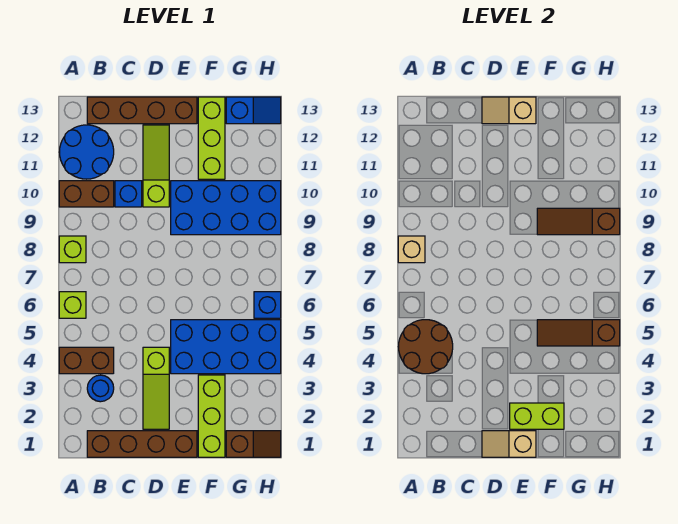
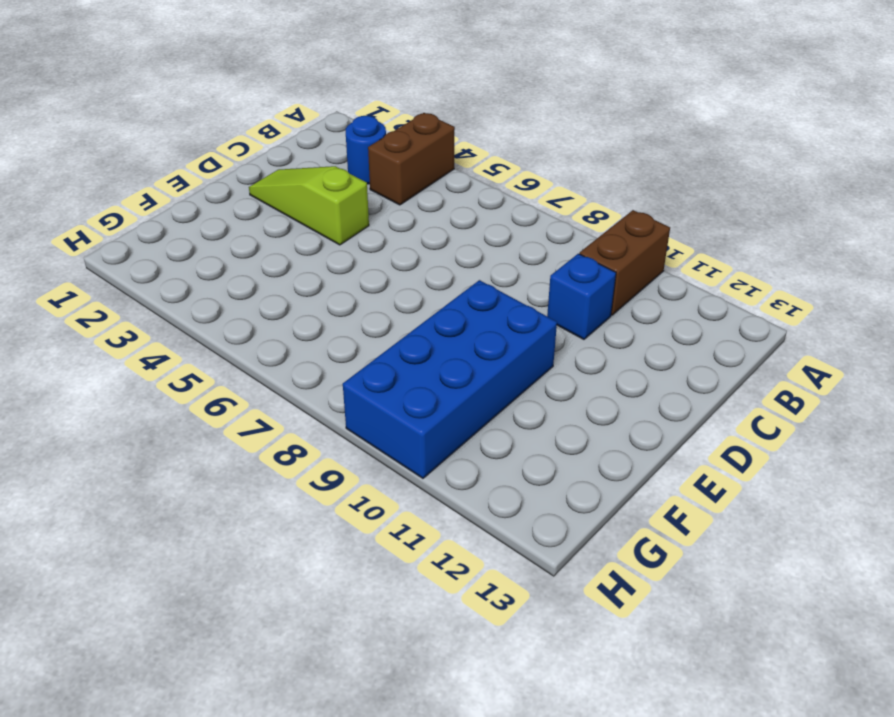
none -> lime brick A6 level 1
none -> lime brick A8 level 1
none -> blue round brick A11:B12 level 1

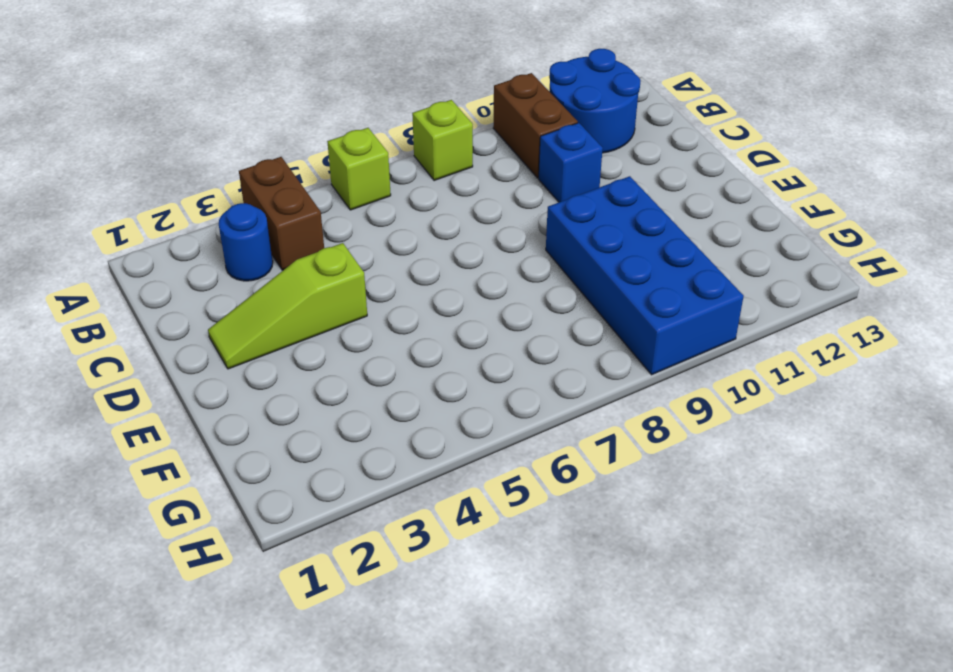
none -> brown brick B1:E1 level 1
none -> brown brick B13:E13 level 1
none -> lime slope D10:D12 level 1 top 10

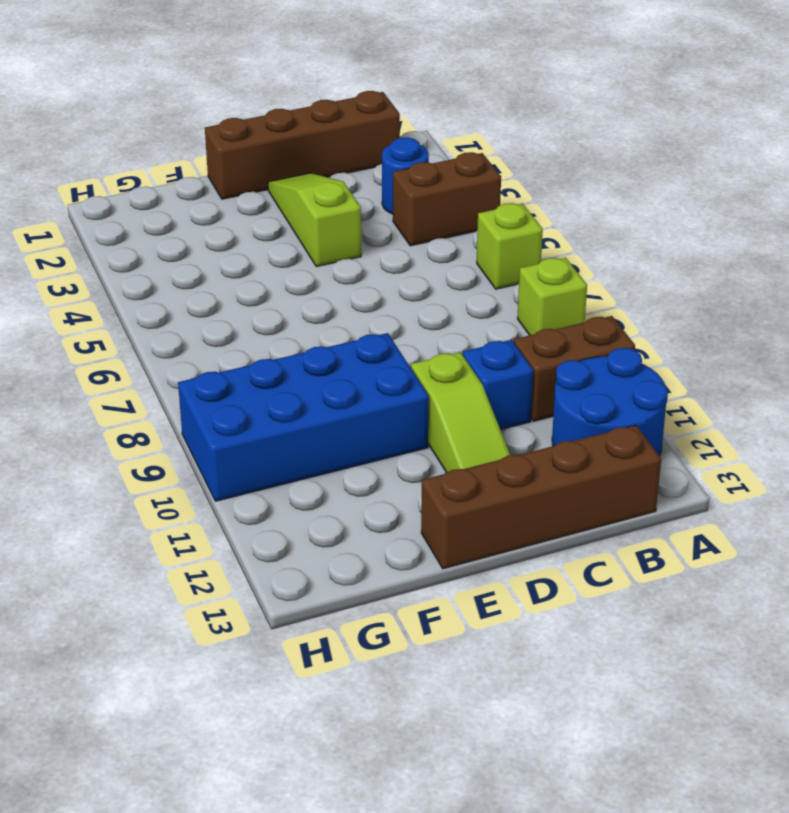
none -> blue brick E4:H5 level 1
none -> lime brick F1:F3 level 1
none -> lime brick F11:F13 level 1

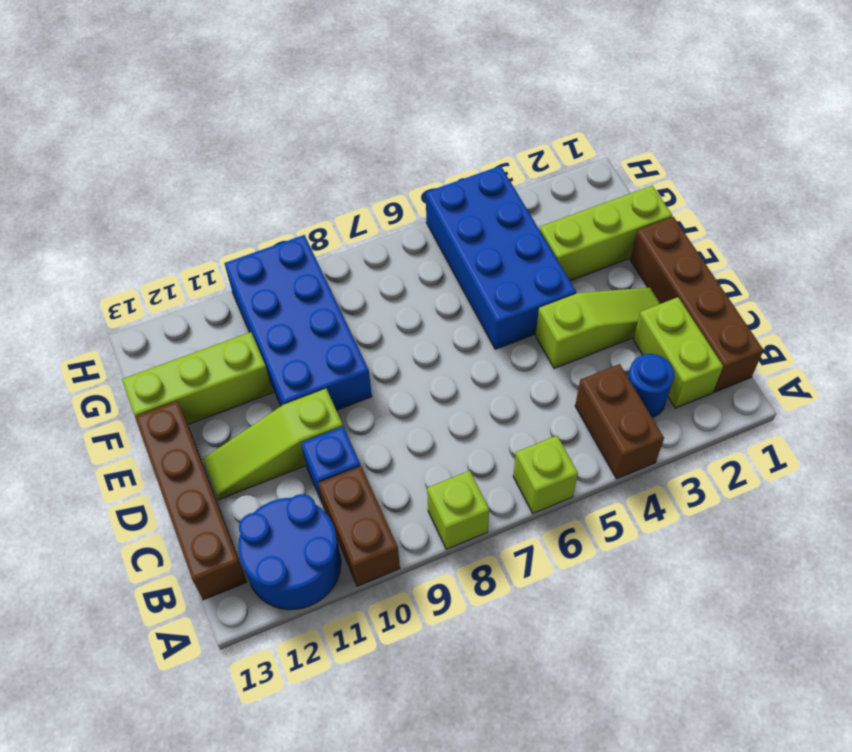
lime brick B2:C2 level 1 -> lime brick E2:F2 level 2
none -> brown slope G1:H1 level 1 top G
none -> blue slope G13:H13 level 1 top G
none -> blue brick H6 level 1

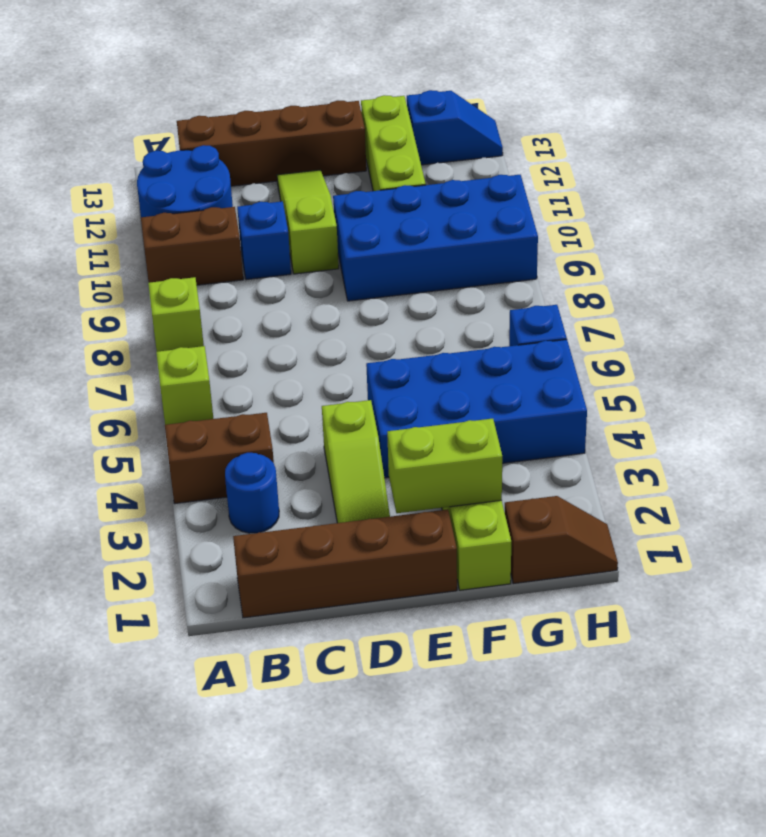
none -> brown round brick A4:B5 level 2
none -> tan brick A8 level 2
none -> tan slope D1:E1 level 2 top E

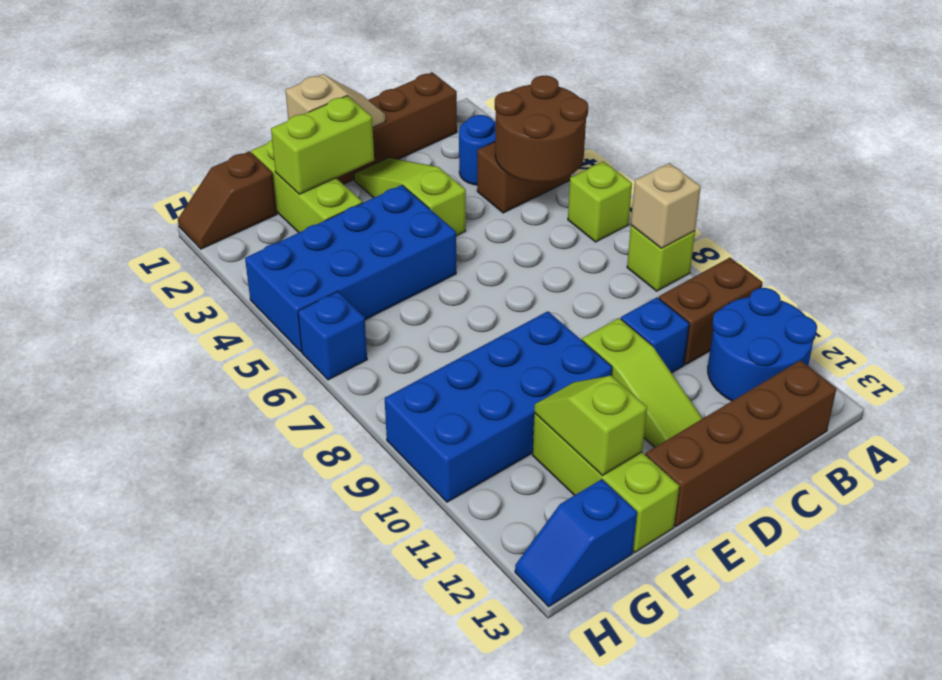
lime slope F11:F12 level 2 top 12 -> none
none -> tan slope D13:E13 level 2 top E
none -> brown slope F5:H5 level 2 top H
none -> brown slope F9:H9 level 2 top H

